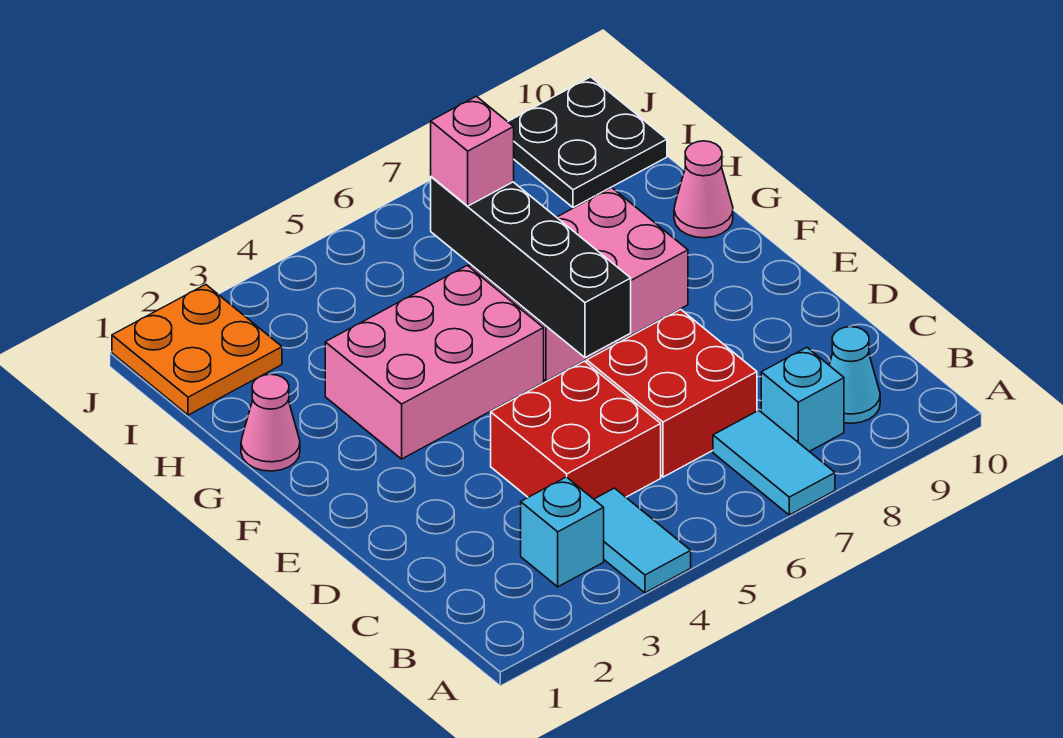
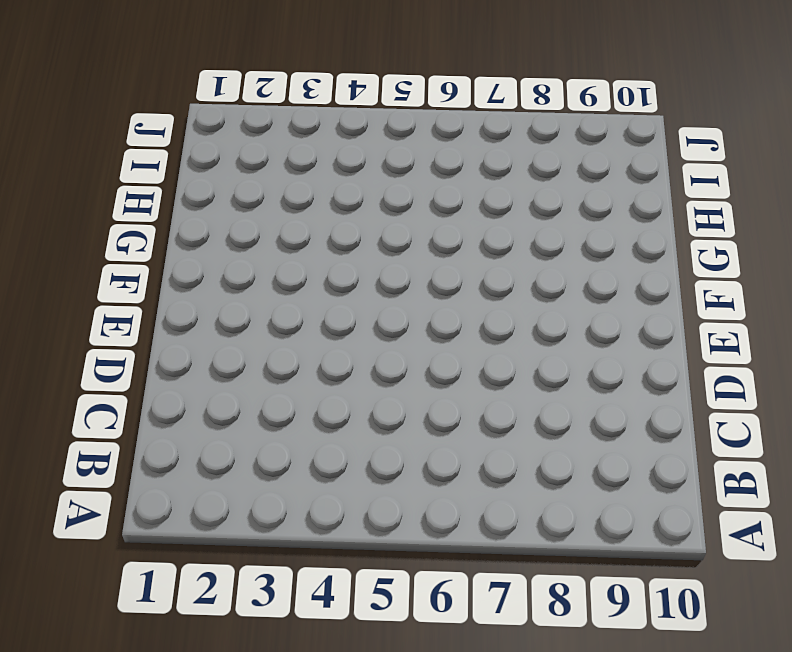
none -> cyan tile A4:B4 level 1
none -> cyan tile A7:B7 level 1
none -> cyan brick B3 level 1

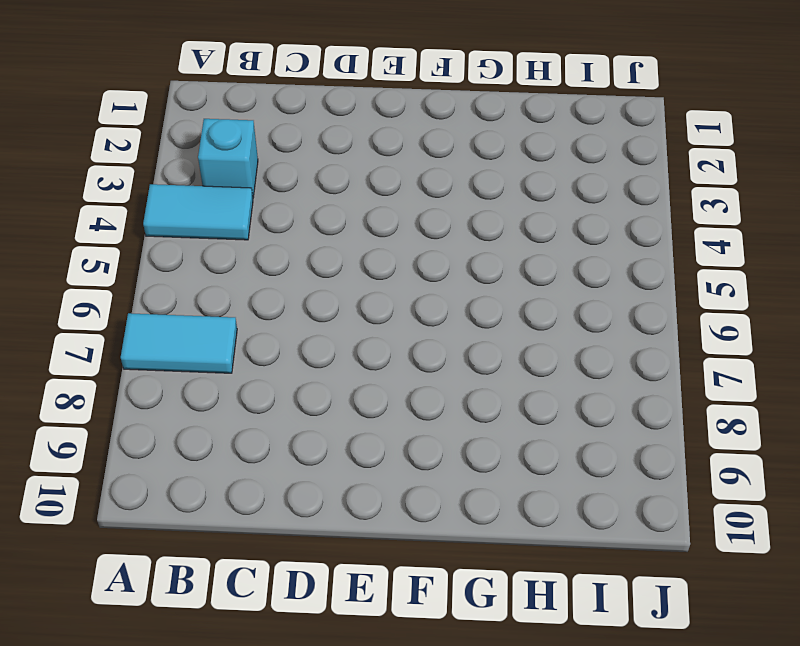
none -> cyan brick B8 level 1
none -> cyan cone B9 level 1
none -> red brick C4:D5 level 1

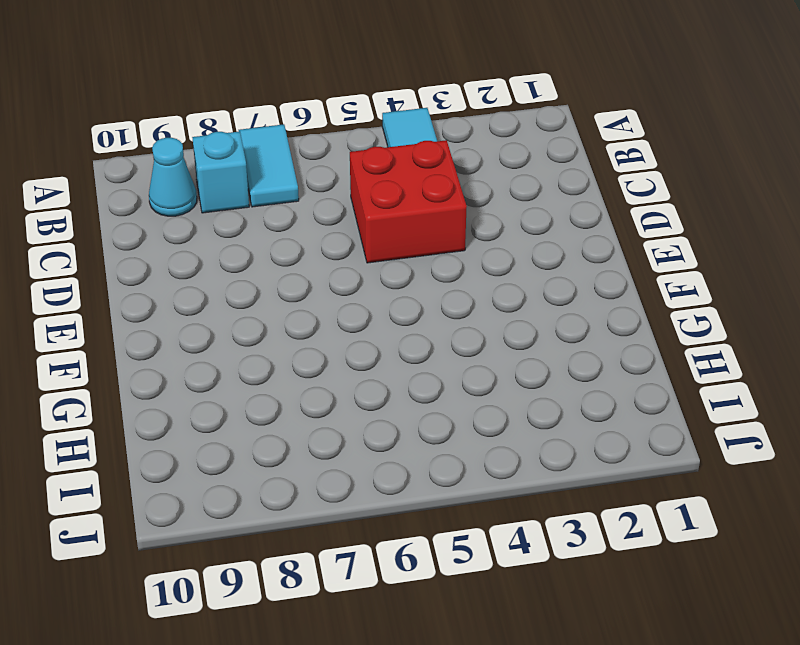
none -> cyan brick B3 level 1
none -> red brick C6:D7 level 1
none -> pink brick F3:G5 level 1

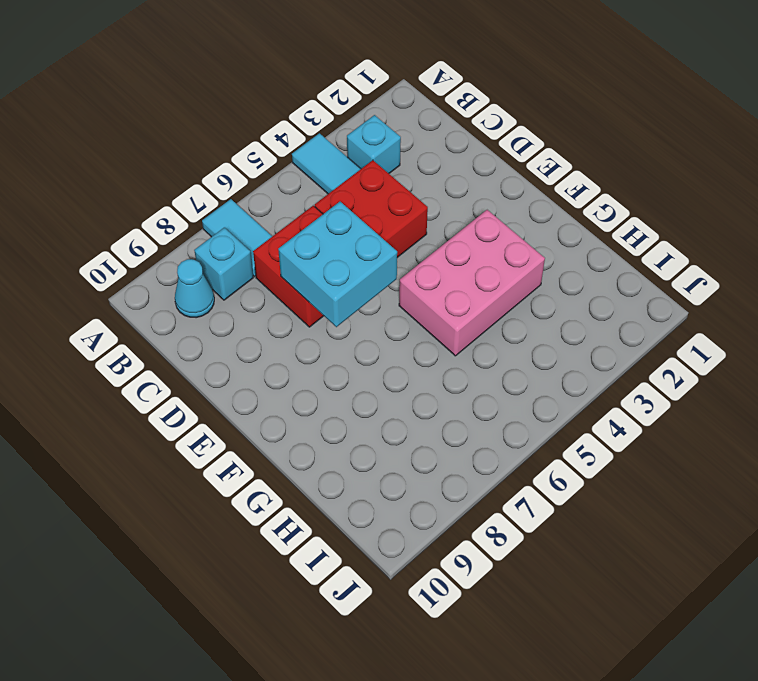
cyan brick D6:E7 level 2 -> black brick E6:H6 level 2
none -> pink brick F6:G8 level 1
none -> pink cone G1 level 1
none -> pink cone G10 level 1

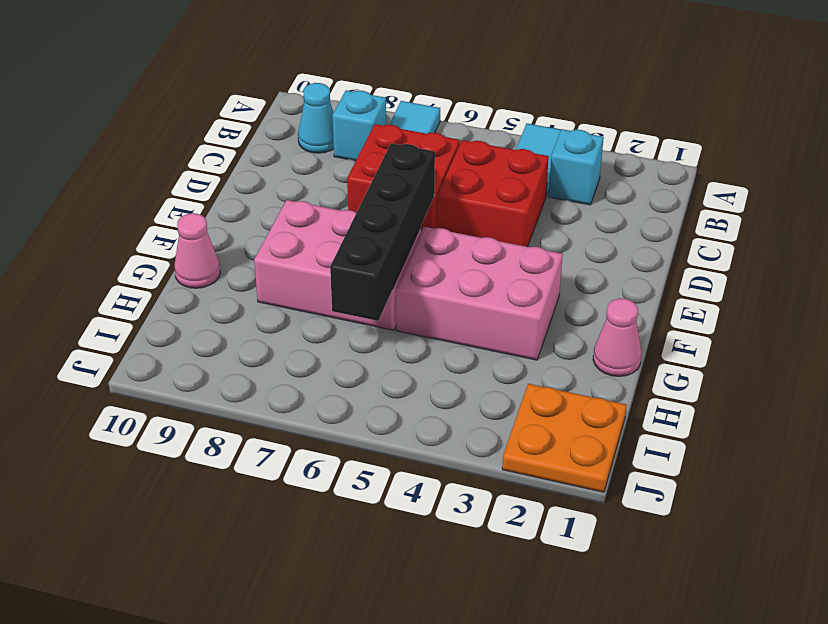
none -> black plate I9:J10 level 1
none -> pink brick H6 level 3

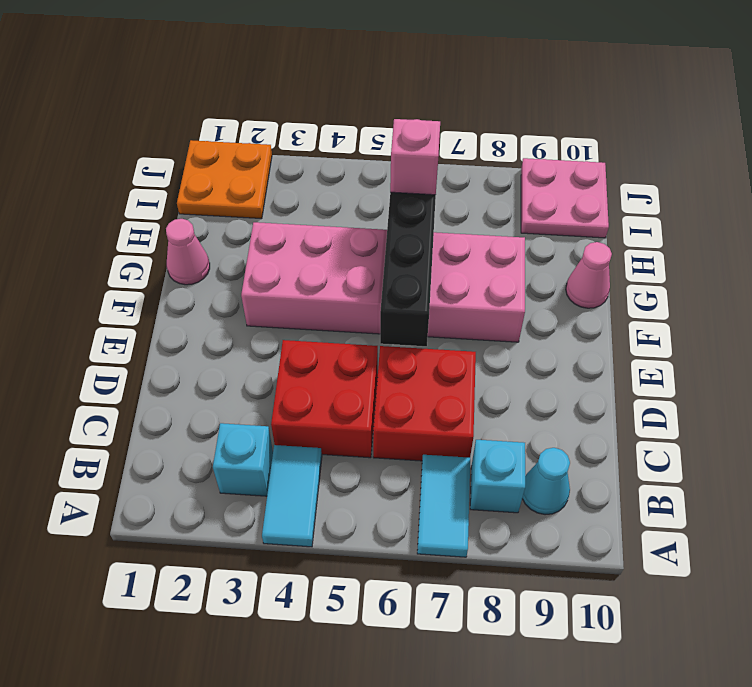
pink plate I9:J10 level 1 -> black plate I9:J10 level 1

